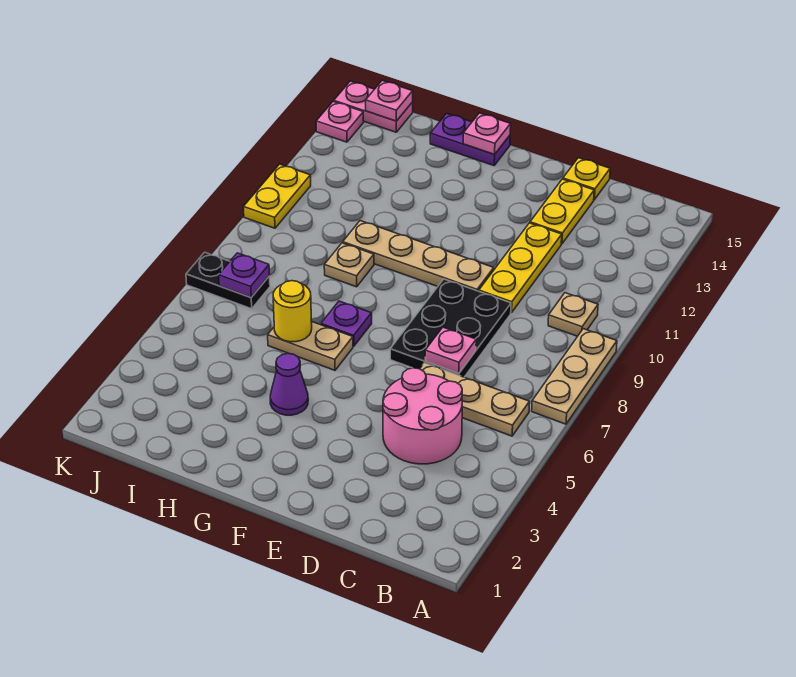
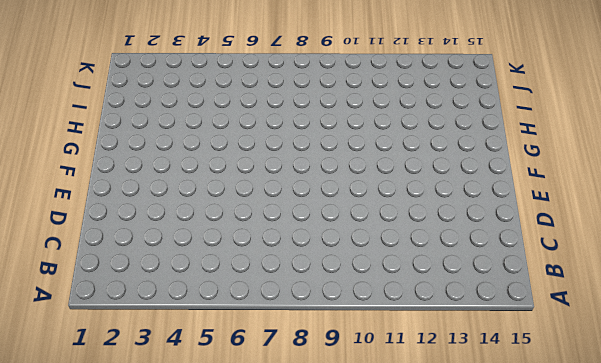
none -> tan plate A7:A9 level 1
none -> tan plate B6:D6 level 1
none -> tan plate B10 level 1

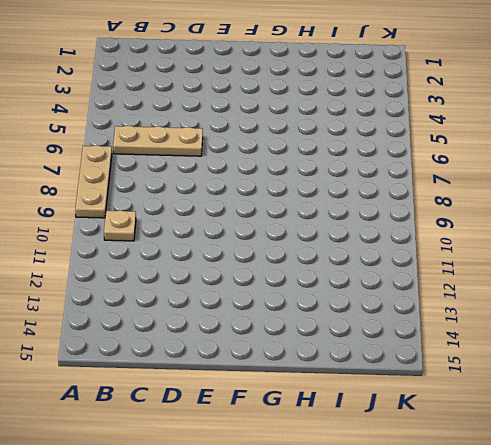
none -> pink round brick C4:D5 level 1
none -> black plate D7:E9 level 1
none -> yellow plate D10:D12 level 1

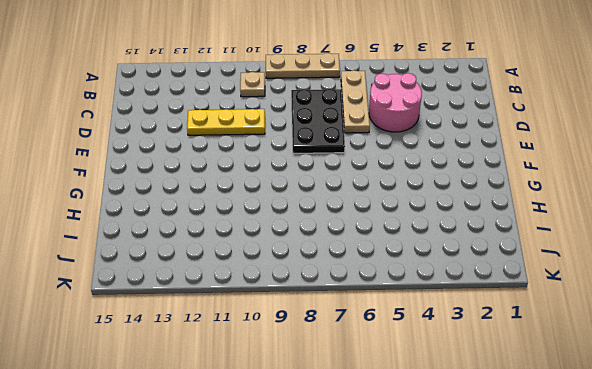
black plate C7:E8 level 1 -> black plate D7:E9 level 1
none -> yellow plate D13:D14 level 1
none -> yellow plate D15 level 1
none -> tan plate E10:H10 level 1

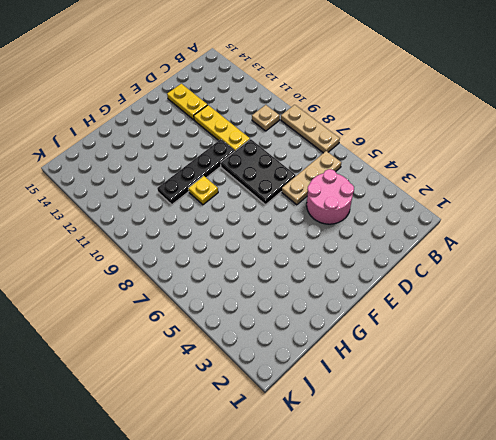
black plate E10:H10 level 1 -> tan plate E10:H10 level 1
yellow plate G9 level 1 -> yellow plate D15 level 1
none -> purple cone G4 level 1
none -> tan plate G6:H6 level 1
none -> purple plate G7 level 1

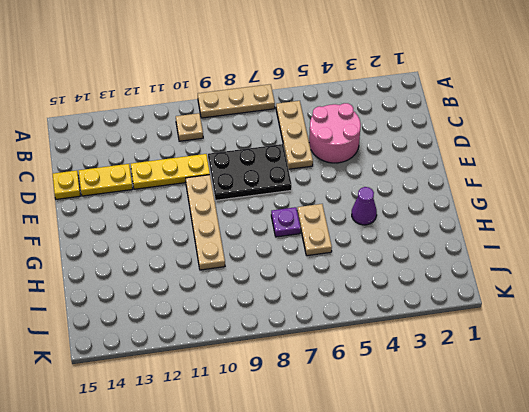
none -> purple plate G15:H15 level 1
none -> tan plate H9 level 1
none -> black plate J7:K7 level 1

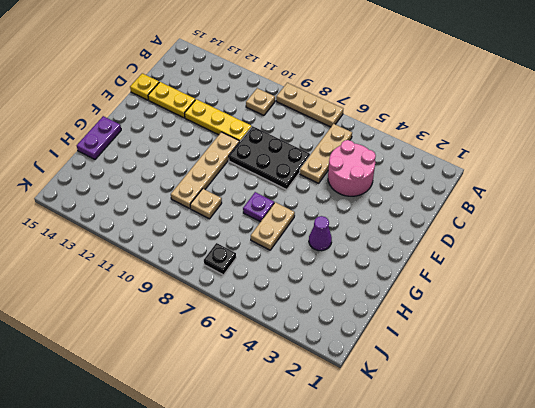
black plate J7 level 1 -> black plate J7:K7 level 1
none -> pink plate J15:K15 level 1
none -> yellow plate K10:K11 level 1
none -> pink plate K14 level 1

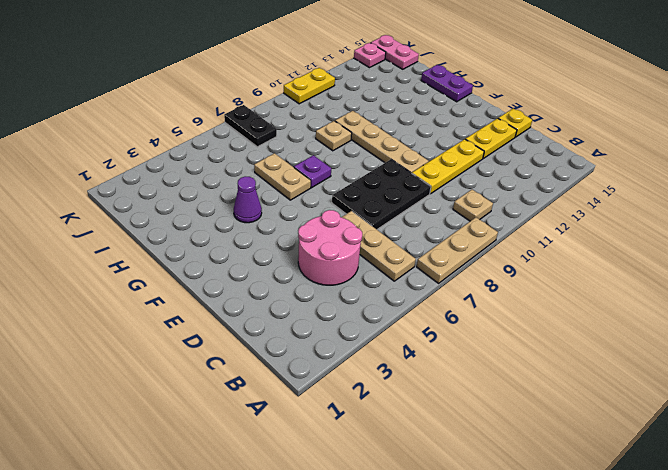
none -> pink plate D7 level 2
none -> pink plate G15 level 2
none -> yellow round brick H6 level 2

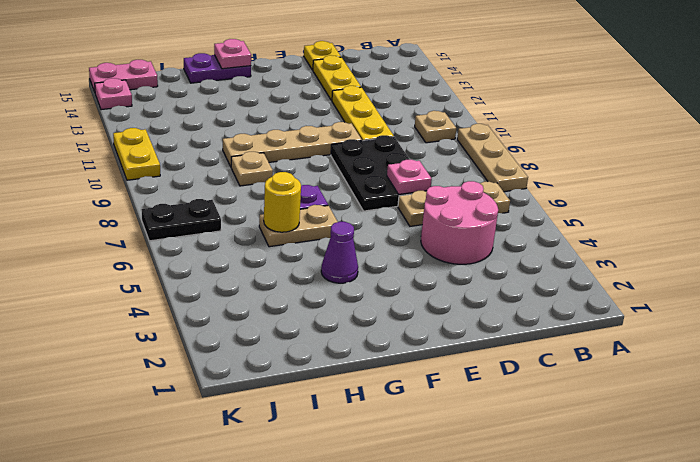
none -> purple plate J7 level 2
none -> pink plate J15 level 2

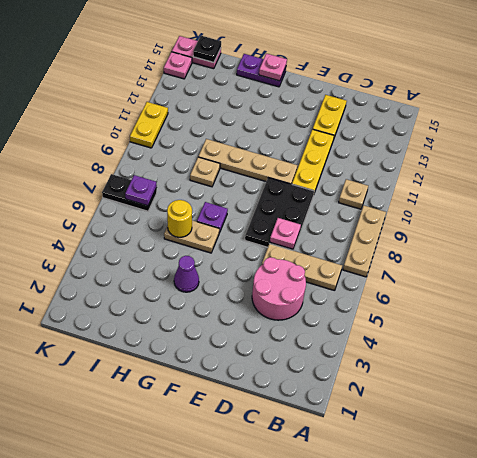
black plate J15 level 2 -> pink plate J15 level 2
none -> yellow plate D15 level 1

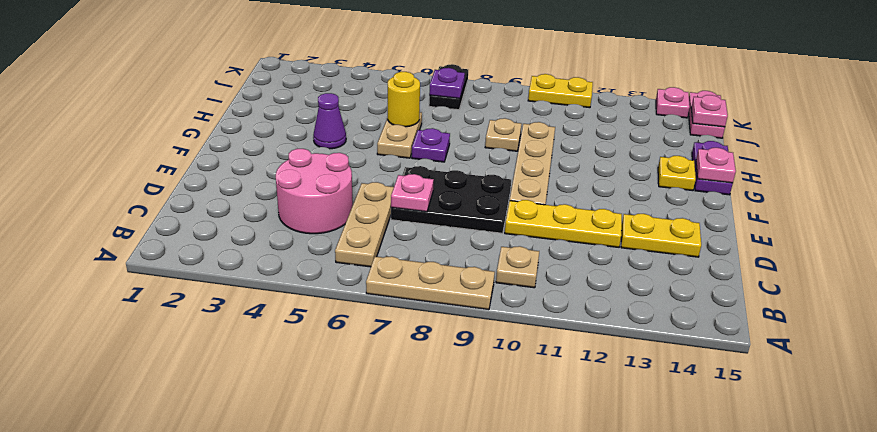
yellow plate G14 level 1 -> yellow plate D15 level 1

